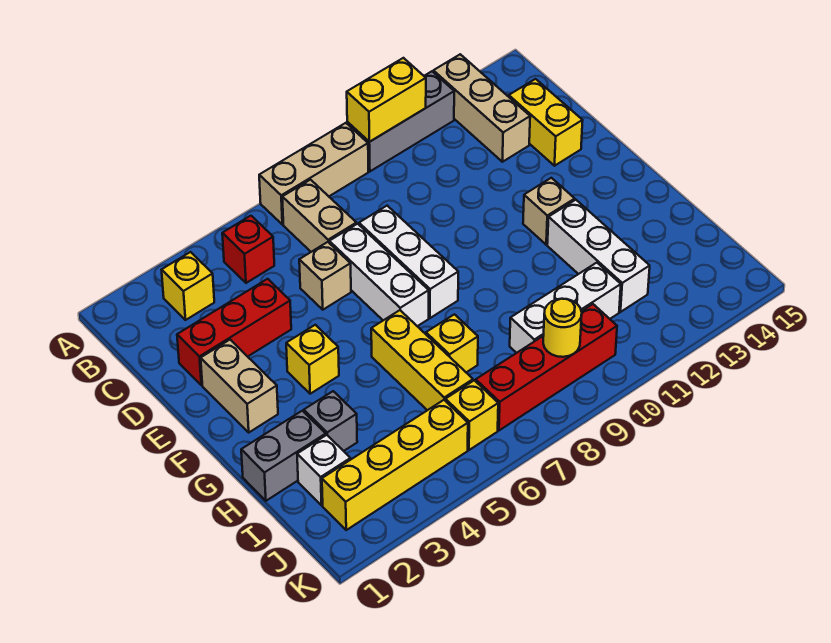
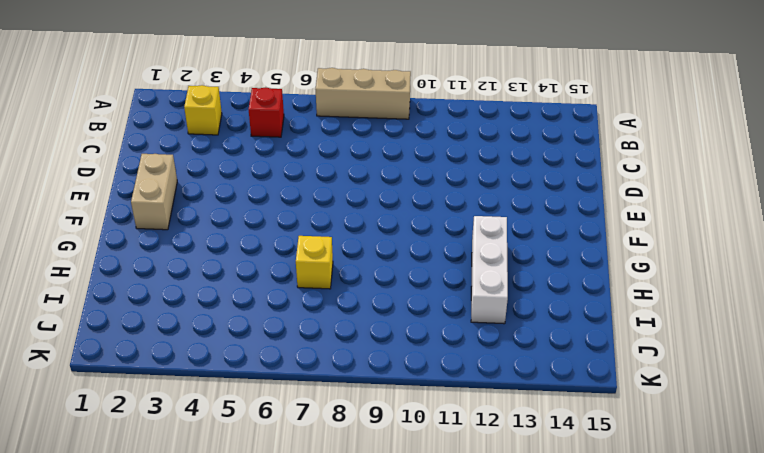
none -> grey brick A10:A12 level 1
none -> tan brick A13:C13 level 1
none -> tan brick B7:C7 level 1

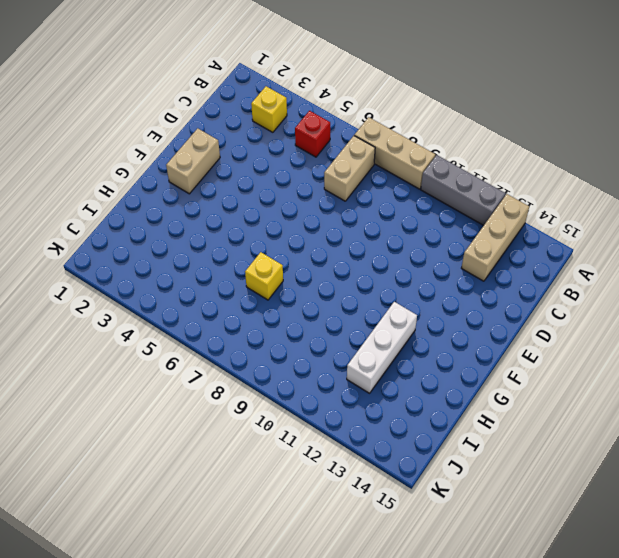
none -> yellow brick C14:D14 level 1
none -> red brick D2:D4 level 1
none -> tan brick D6 level 1

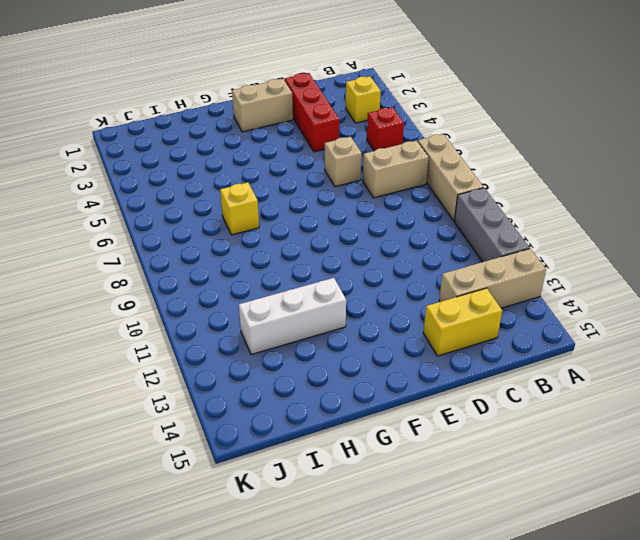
none -> white brick D7:F7 level 1
none -> white brick D8:F8 level 1
none -> yellow brick F4 level 1

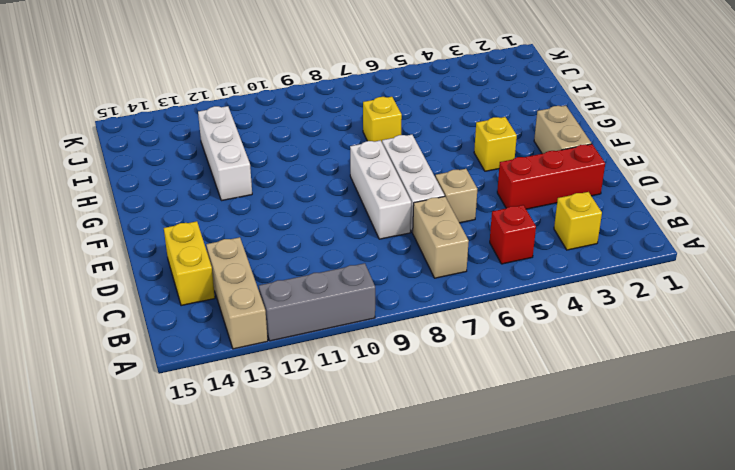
none -> tan brick A7:A9 level 1
none -> tan brick F12 level 1
none -> yellow brick G6:I6 level 1

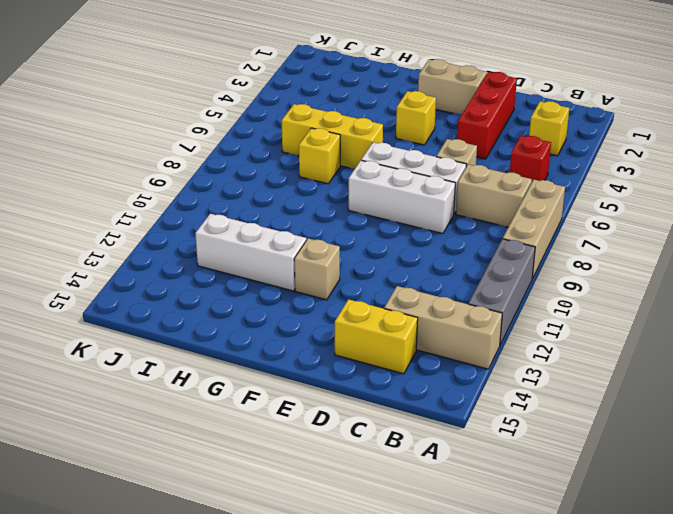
none -> grey brick H1:H2 level 1
none -> grey brick H3 level 1
none -> white brick I2 level 1

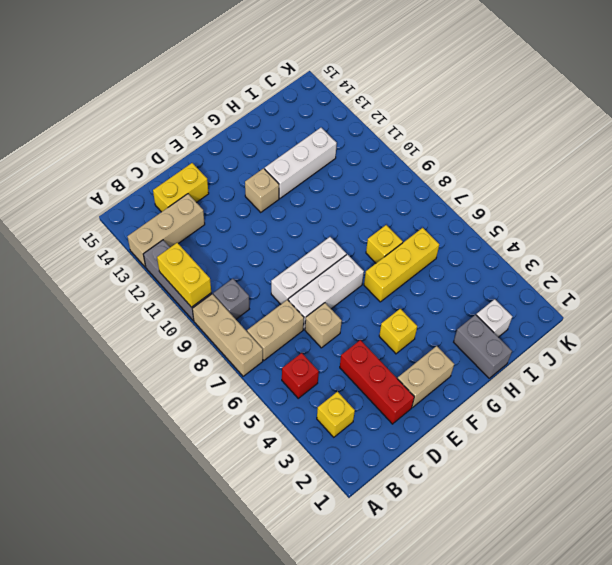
grey brick B9 level 1 -> grey brick H3 level 1
none -> white brick I9:I11 level 1
none -> yellow brick J2:J5 level 1
none -> yellow brick J6 level 1

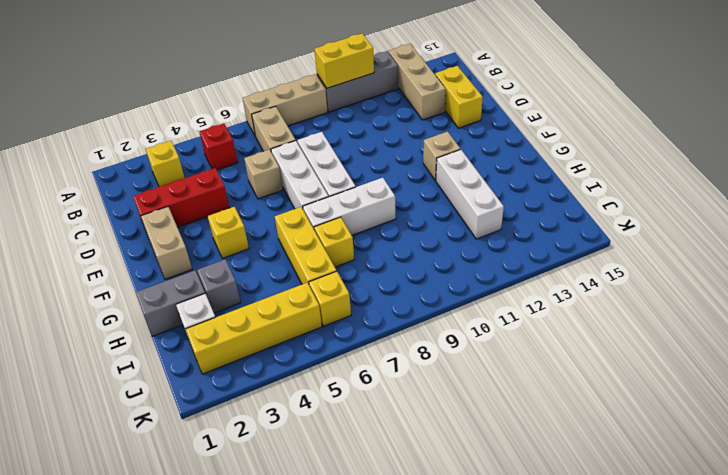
white brick G7:G9 level 1 -> white brick I9:I11 level 1
none -> red brick J7:J10 level 1
none -> yellow round brick J9 level 2

